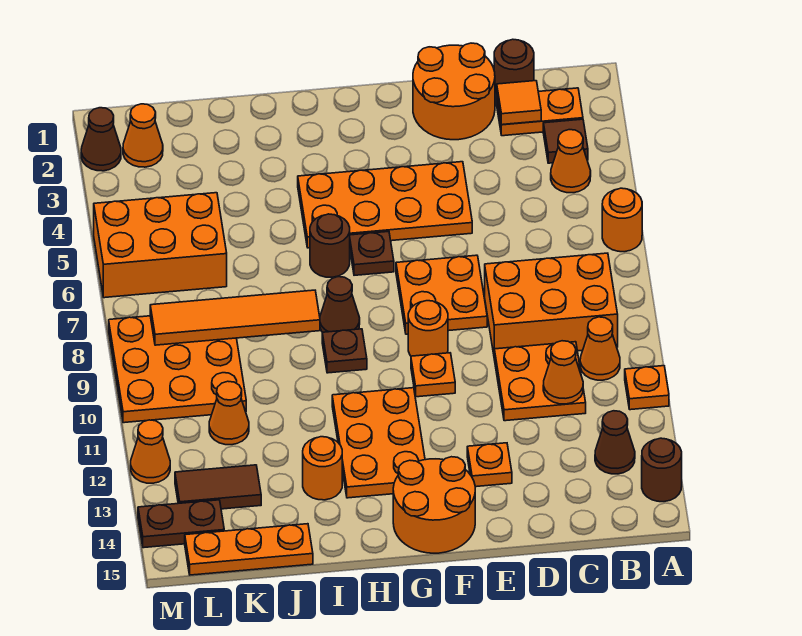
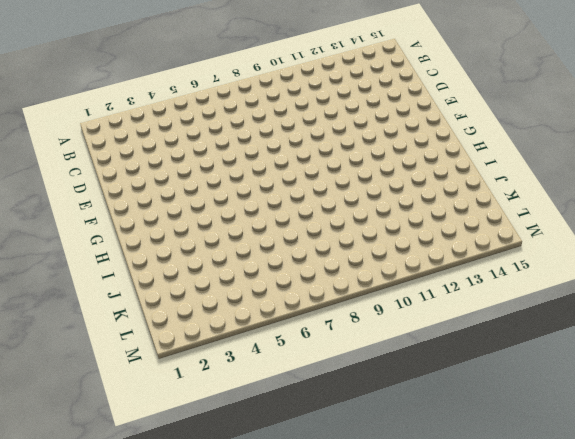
none -> orange round brick A6 level 1
none -> orange plate A11 level 1
none -> brown round brick A14 level 1
none -> orange plate B2:C2 level 1

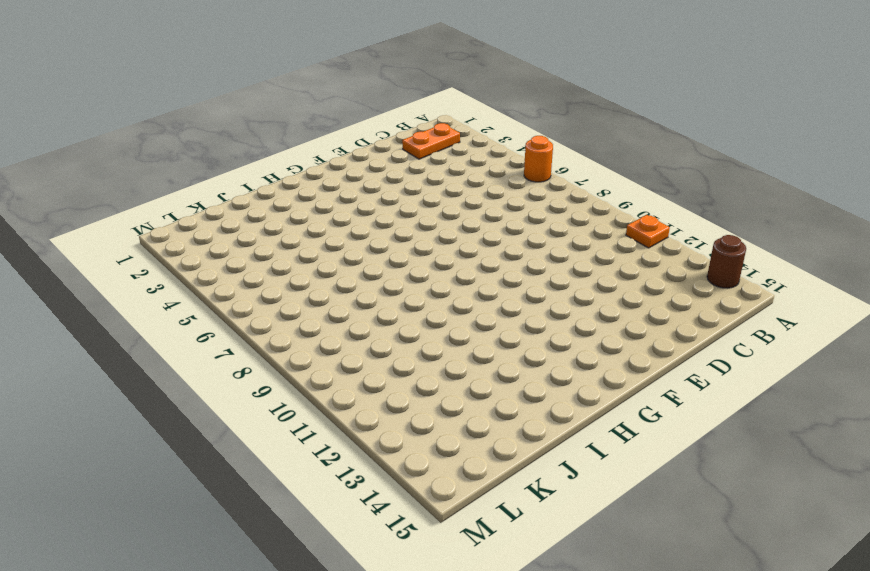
none -> brown tile B3 level 1
none -> orange cone B4 level 1
none -> orange brick B8:D9 level 1
none -> orange cone B10 level 1

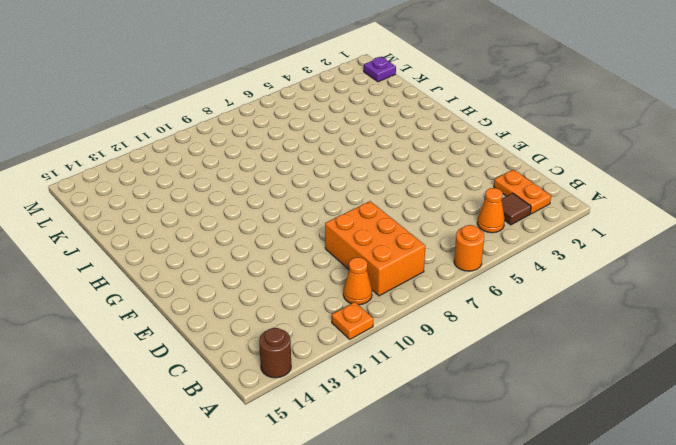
purple plate L1 level 1 -> none
none -> brown cone B13 level 1
none -> brown round brick C1 level 1
none -> orange plate C10:D11 level 1
none -> orange round brick D1:E2 level 1

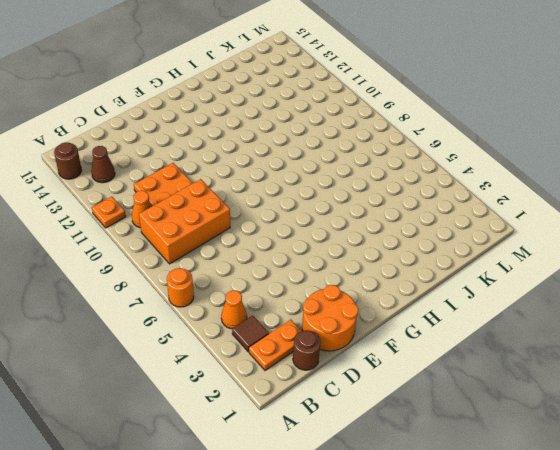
none -> orange plate E4:H5 level 1
none -> orange plate E7:F8 level 1
none -> orange plate E13 level 1
none -> orange round brick F9 level 1

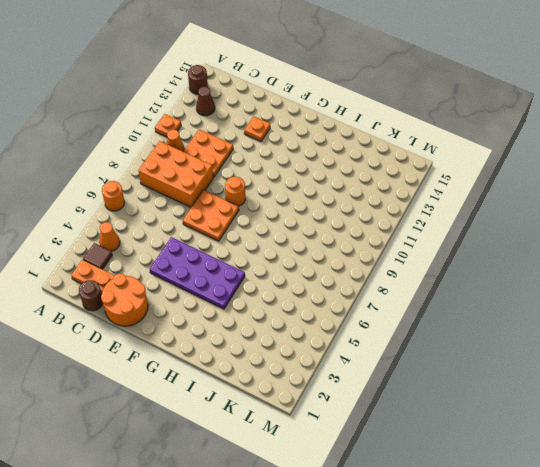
purple plate E4:H5 level 1 -> orange plate E4:H5 level 1
none -> orange plate F10 level 1
none -> orange round brick F14:G15 level 1
none -> brown plate G6 level 1
none -> orange plate G11:H13 level 1

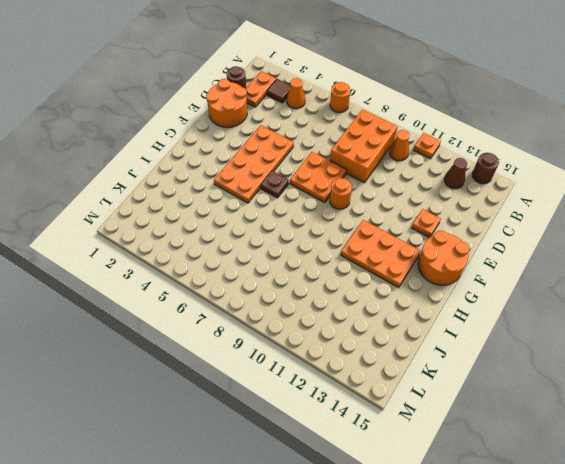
none -> orange plate C10:D11 level 1
none -> orange plate F10 level 1
none -> brown round brick H6 level 1
none -> brown cone H8 level 1

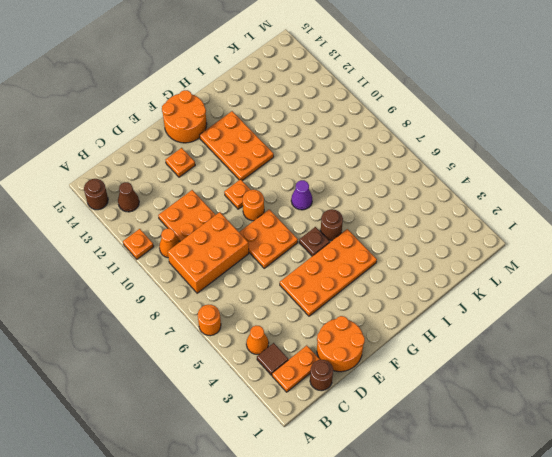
purple cone H8 level 1 -> brown cone H8 level 1
none -> brown plate H9 level 1
none -> orange round brick I13 level 1
none -> orange plate J15:L15 level 1
none -> orange brick K5:M6 level 1

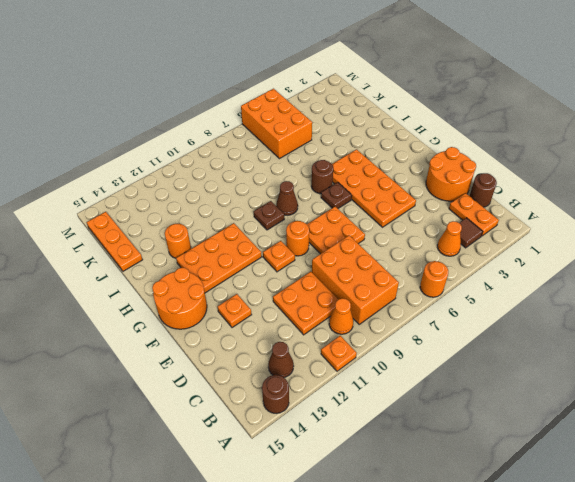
none -> orange plate K8:M10 level 1
none -> orange cone K11 level 1
none -> brown tile K13:L13 level 1
none -> orange cone L2 level 1

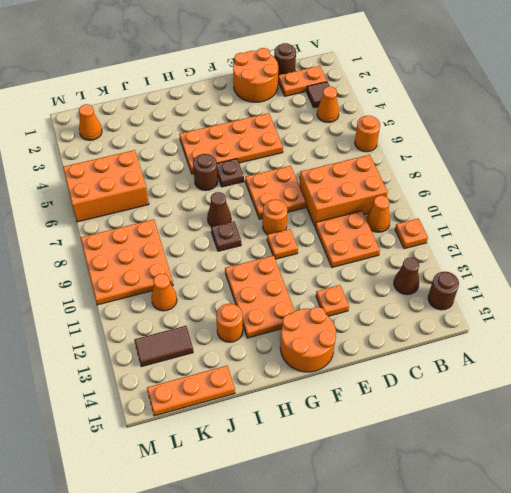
none -> brown plate L14:M14 level 1
none -> brown cone M2 level 1
none -> orange cone M12 level 1
none -> orange tile C2 level 2

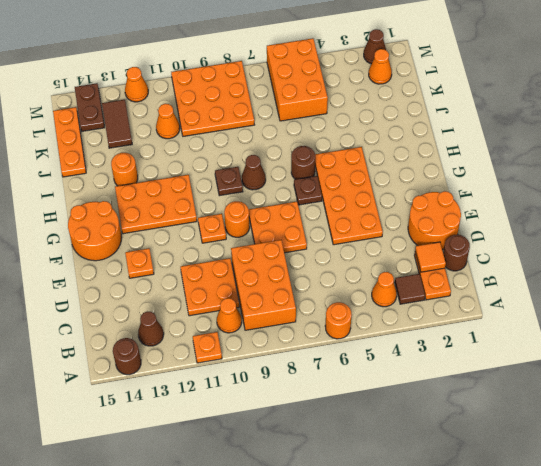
none -> orange cone C11 level 2
none -> orange tile I8:L8 level 2

